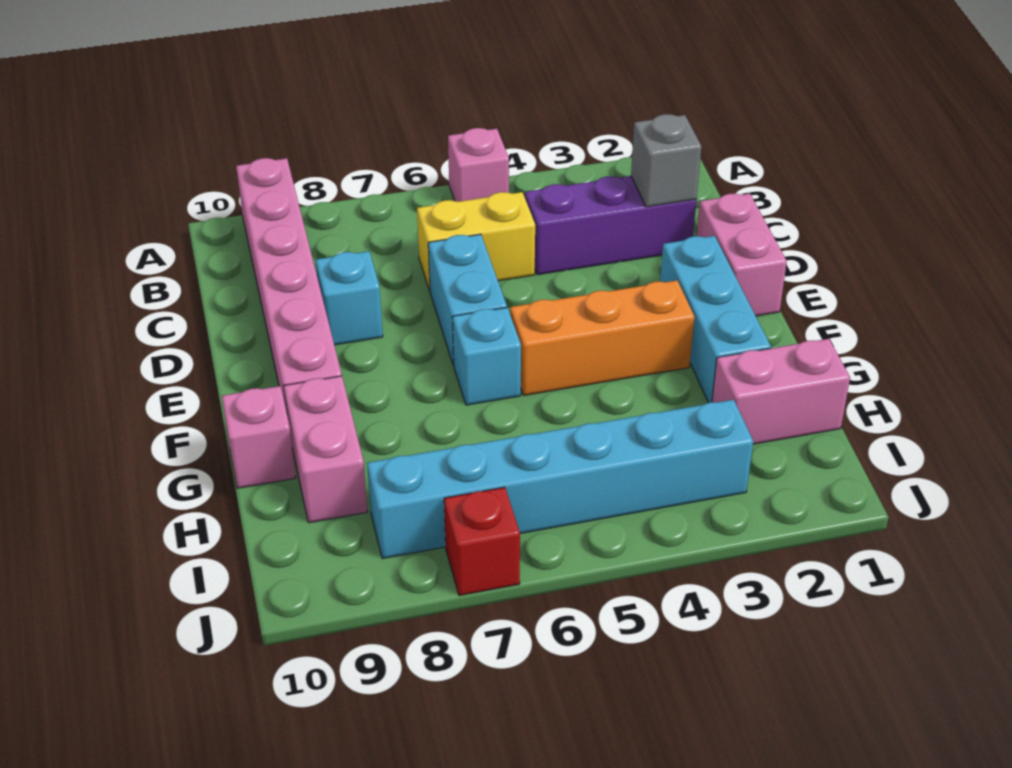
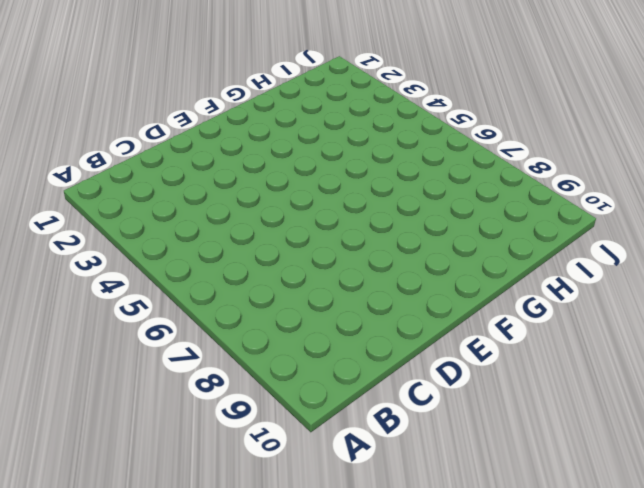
none -> pink brick A5 level 1
none -> pink brick A9:F9 level 1
none -> purple brick C2:C4 level 1

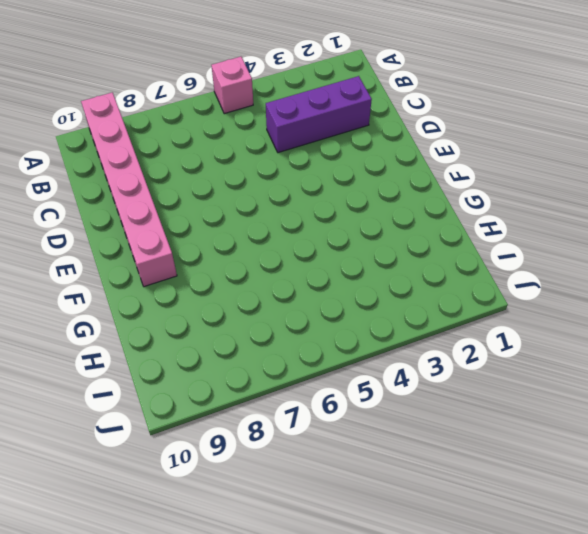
none -> yellow brick C5:C6 level 1
none -> pink brick D1:E1 level 1
none -> cyan brick D6:E6 level 1

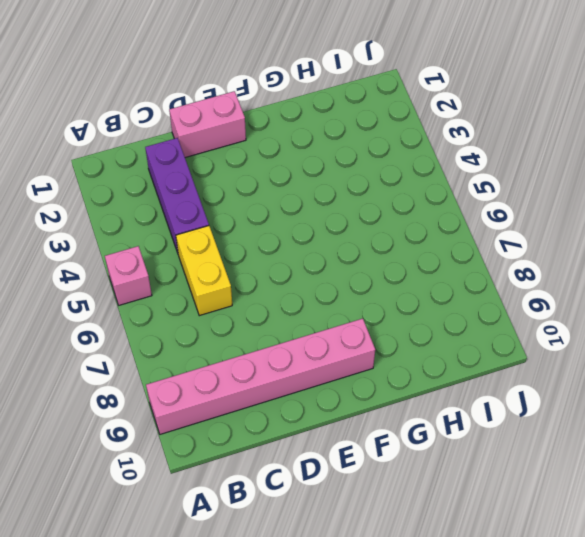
none -> cyan brick D6:E6 level 1
none -> cyan brick D8 level 1
none -> cyan brick E2:G2 level 1

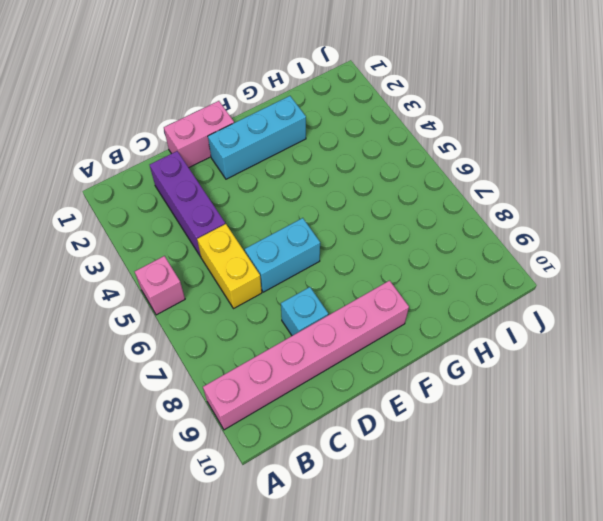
none -> orange brick F3:F5 level 1
none -> cyan brick F6 level 1
none -> pink brick G9:H9 level 1

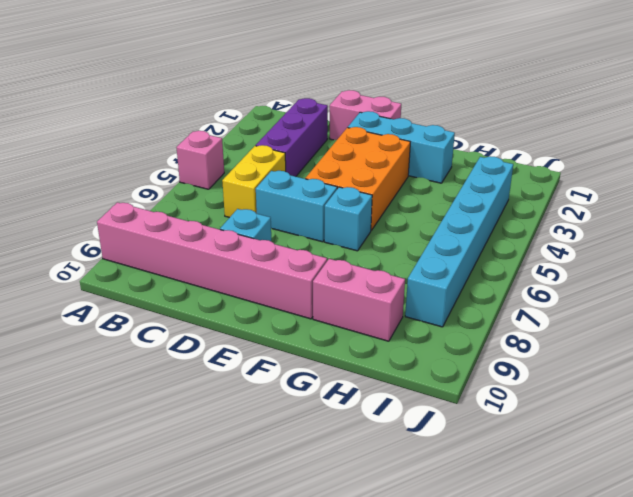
orange brick E3:F5 level 1 -> orange brick F3:F5 level 1
none -> pink brick G10 level 1
none -> pink brick H1:H2 level 1
none -> red brick J7 level 1

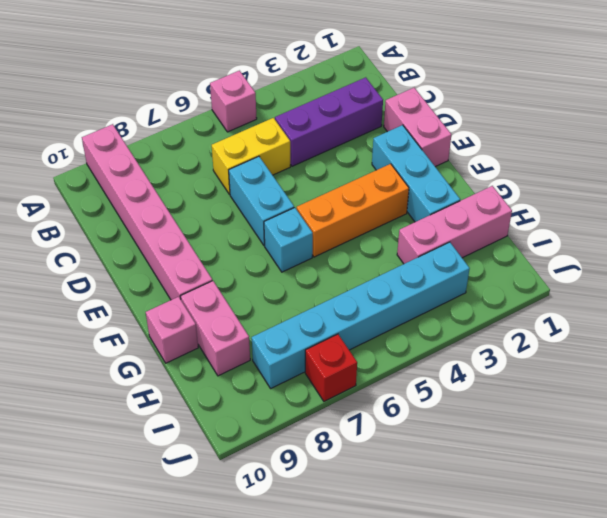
pink brick H1:H3 level 1 -> pink brick H1:H2 level 1
none -> cyan brick D8 level 1
none -> grey brick C2 level 2

